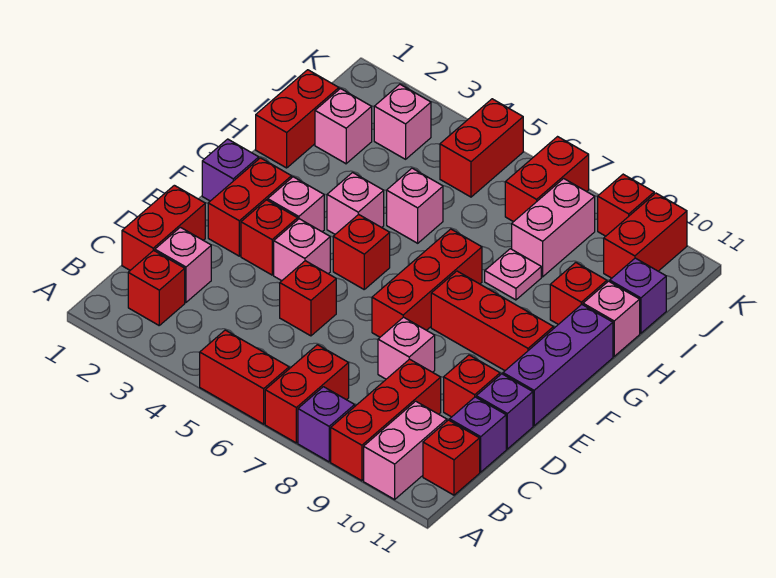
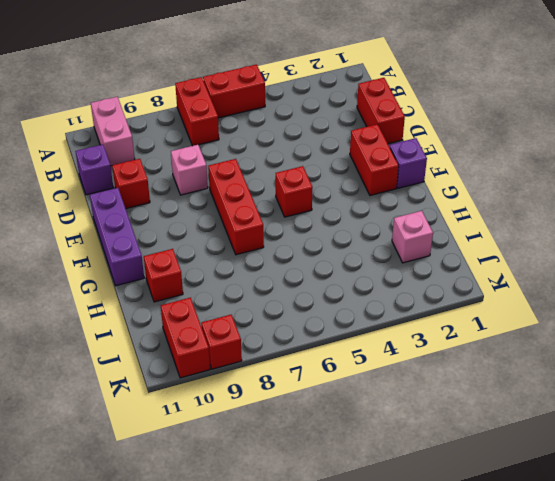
none -> purple brick A8 level 1
none -> red brick A9:C9 level 1
none -> red brick B2 level 1
none -> red brick B11 level 1

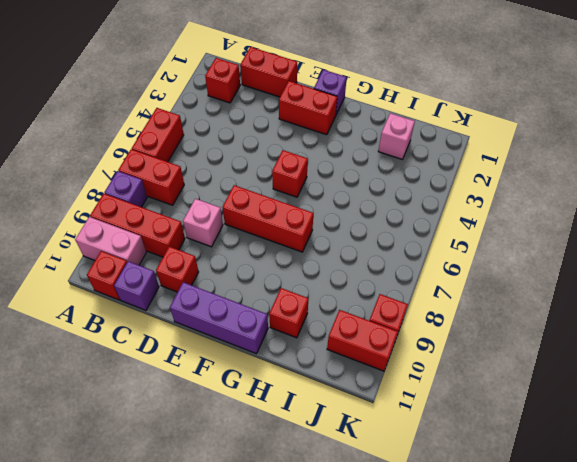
none -> pink brick C2 level 1
none -> red brick D5 level 1
none -> purple brick D11 level 1
none -> red brick E3 level 1

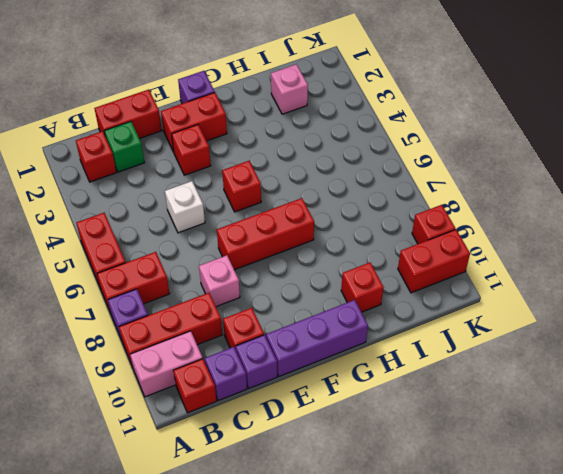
green brick C2 level 1 -> pink brick C2 level 1
white brick D5 level 1 -> red brick D5 level 1
none -> pink brick E4 level 1
none -> pink brick F3 level 1
none -> red brick F8:F10 level 1
none -> pink brick G4 level 1

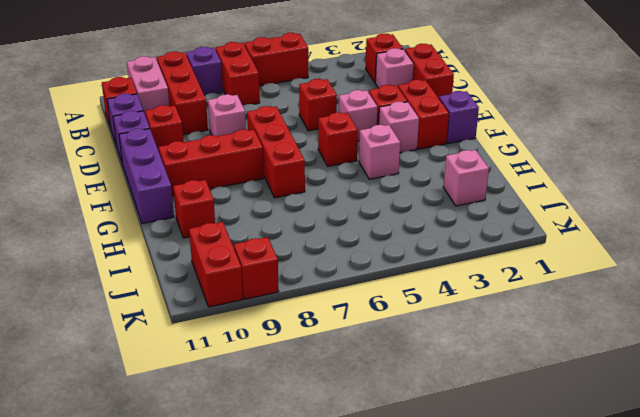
none -> red brick H1:I1 level 1
none -> pink brick H5 level 1
none -> pink plate H8 level 1
none -> pink brick H11 level 1

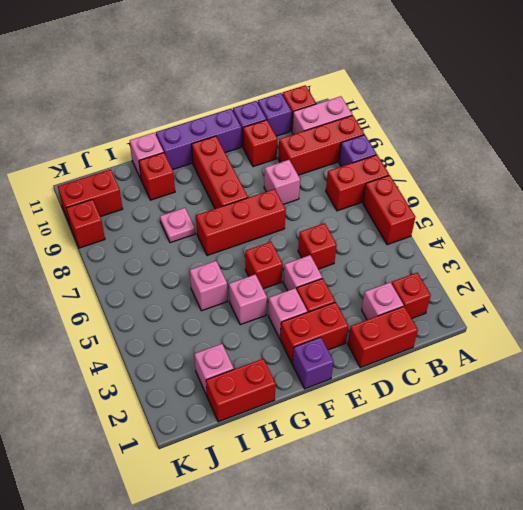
none -> pink brick I8:J8 level 1
none -> purple brick I11 level 1
none -> pink brick J3 level 1
none -> red brick J5:K5 level 1

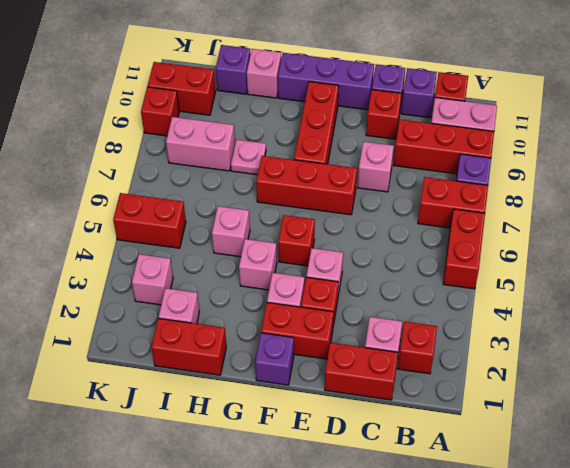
none -> red brick D5 level 1
none -> red brick H10 level 1
none -> red brick J7:K7 level 1

